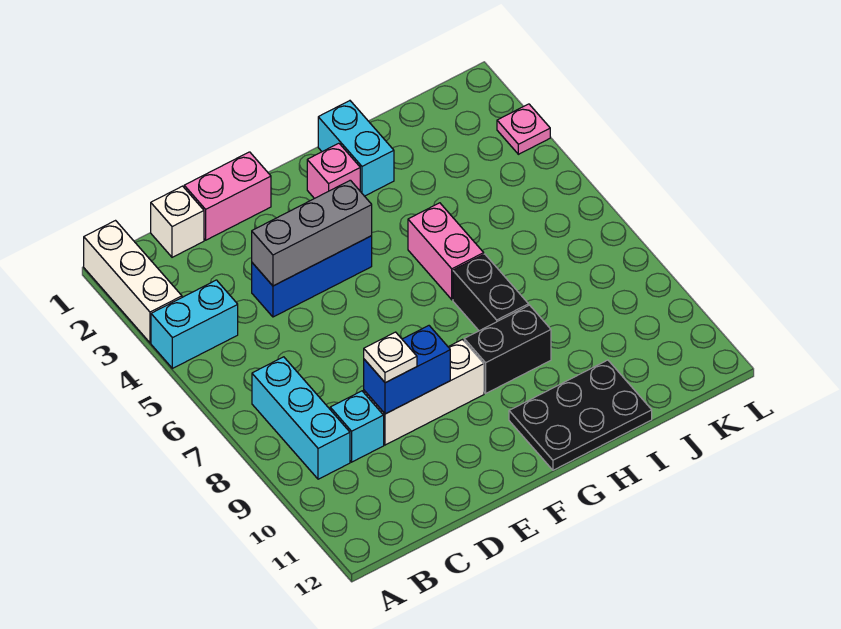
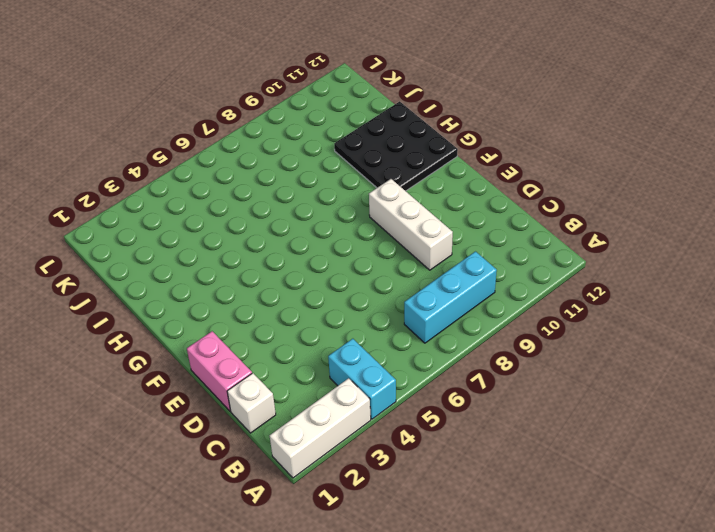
black plate G10:I12 level 1 -> black plate G11:I12 level 1
none -> cyan brick C9 level 1
none -> blue brick D4:F4 level 1
none -> pink brick G2 level 1

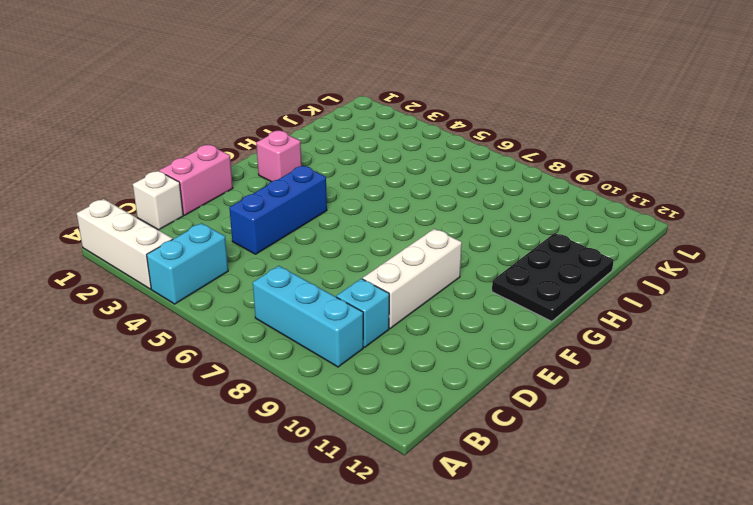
none -> black brick G9:H9 level 1
none -> cyan brick H1:H2 level 1
none -> pink brick H5:H6 level 1

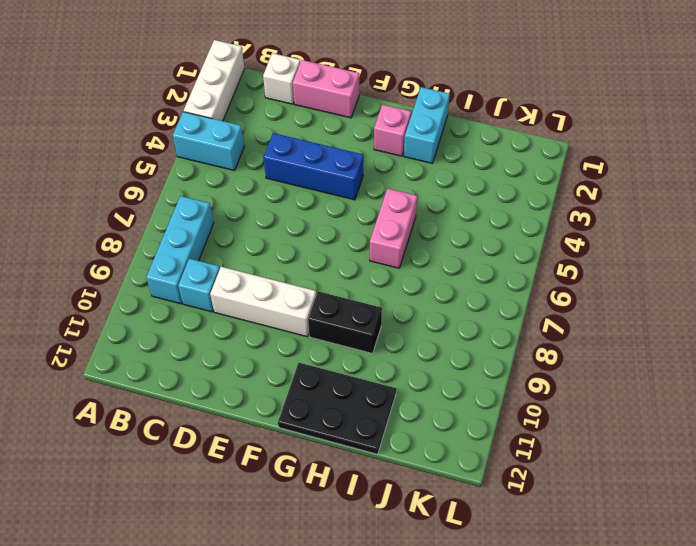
none -> black brick H7:H8 level 1
none -> pink plate L3 level 1
none -> grey brick D4:F4 level 2

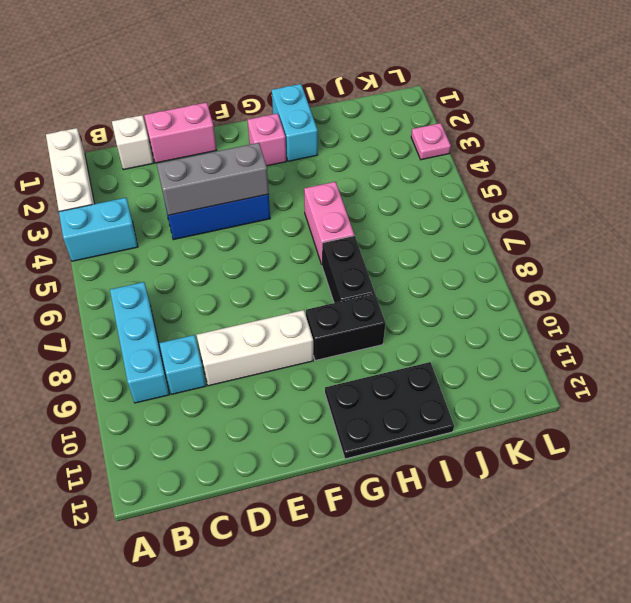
none -> blue brick D9:E9 level 2
none -> white plate D9 level 3

